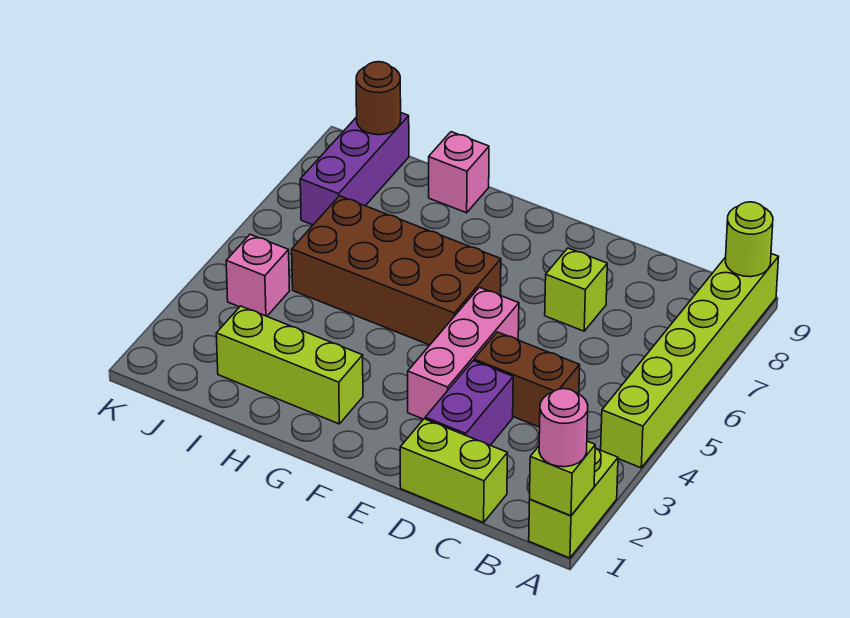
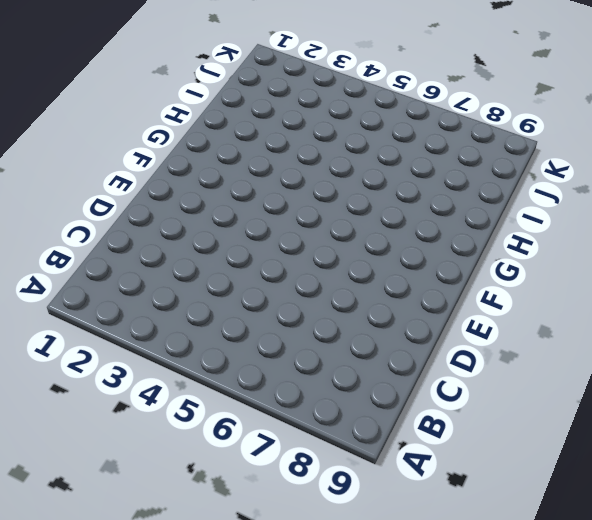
none -> lime brick A1:A2 level 1
none -> lime brick A4:A9 level 1
none -> lime brick C1:D1 level 1

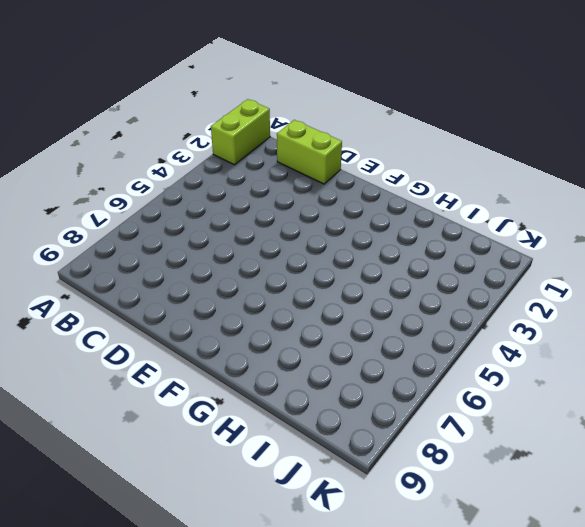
none -> lime brick A4:A9 level 1
none -> brown brick C4:D4 level 1
none -> purple brick D2:D3 level 1

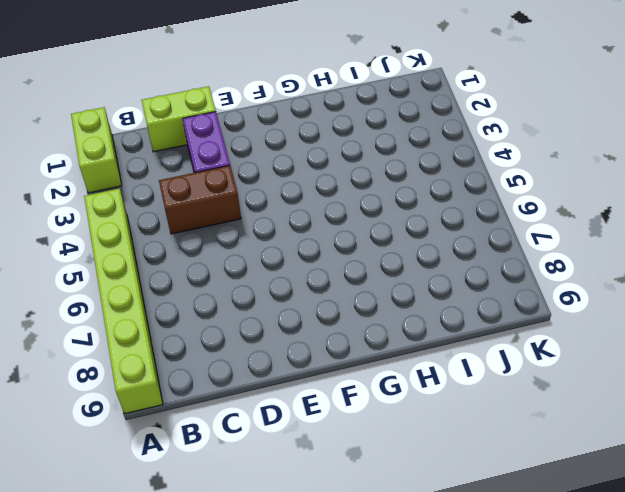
none -> lime brick D7 level 1
none -> pink brick E3:E5 level 1
none -> brown brick F5:I6 level 1

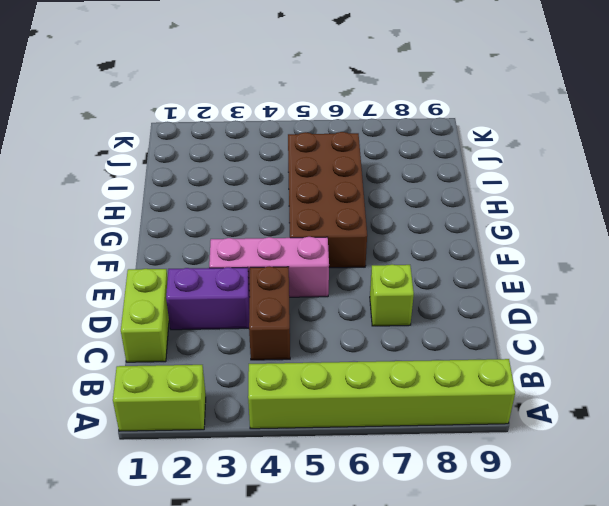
none -> lime brick G2:I2 level 1
none -> pink brick H9 level 1
none -> pink brick J4 level 1

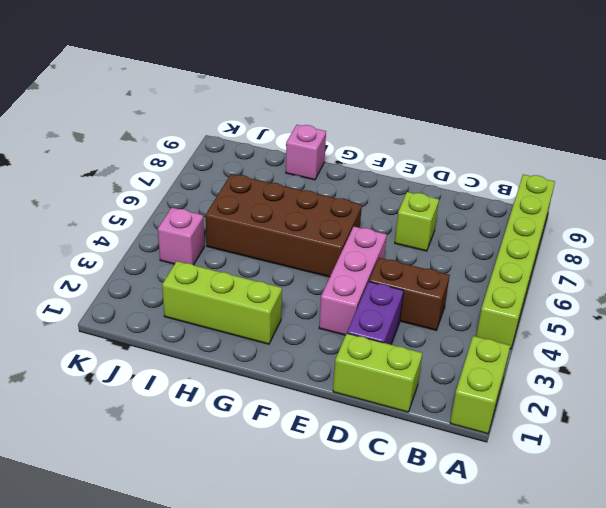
none -> purple brick J7:J9 level 1
none -> lime brick A1 level 2
none -> lime round brick A9 level 2

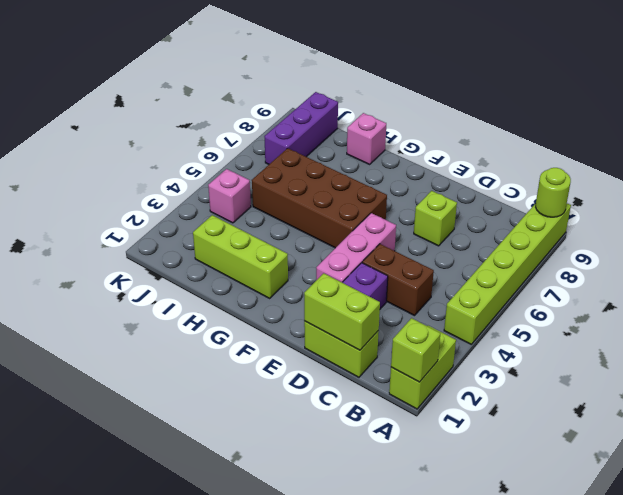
lime brick C1:D1 level 2 -> none
none -> brown round brick J9 level 2
none -> pink round brick A1 level 3

